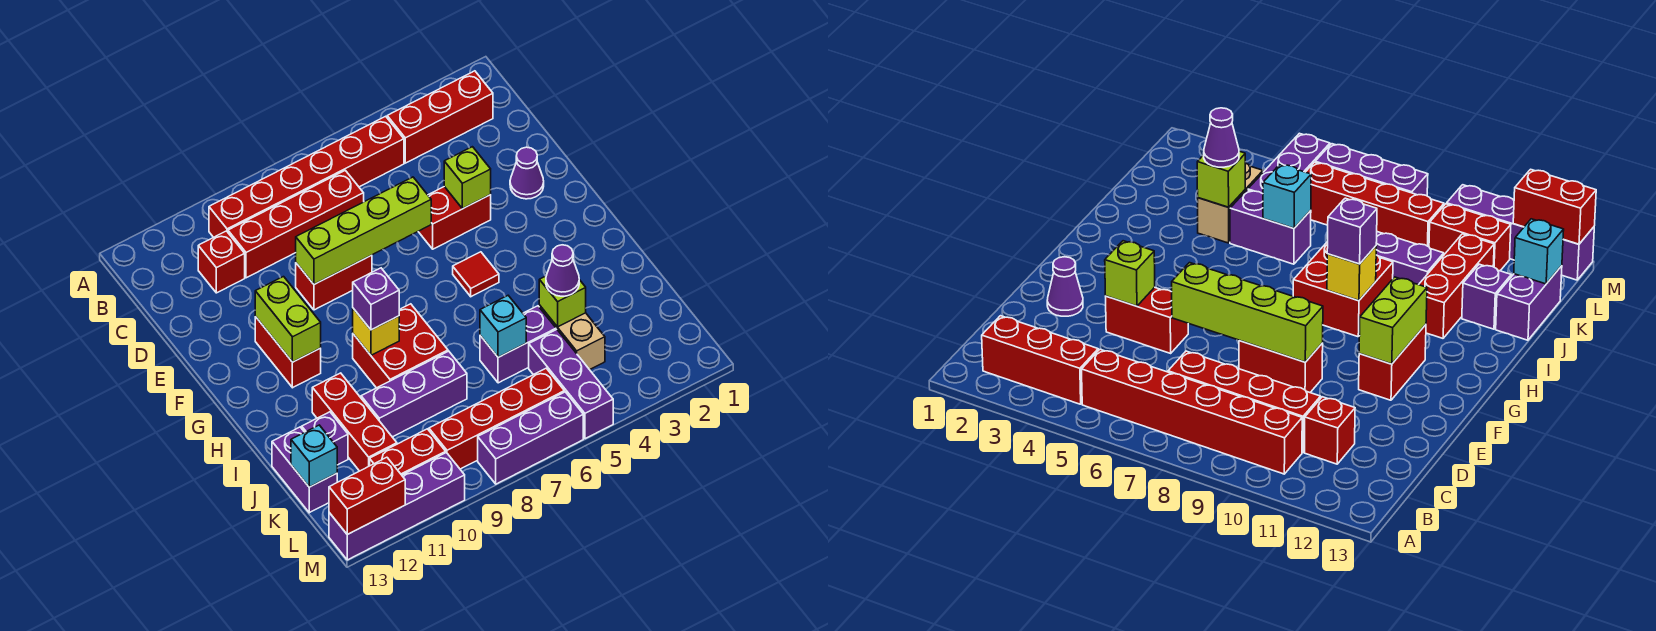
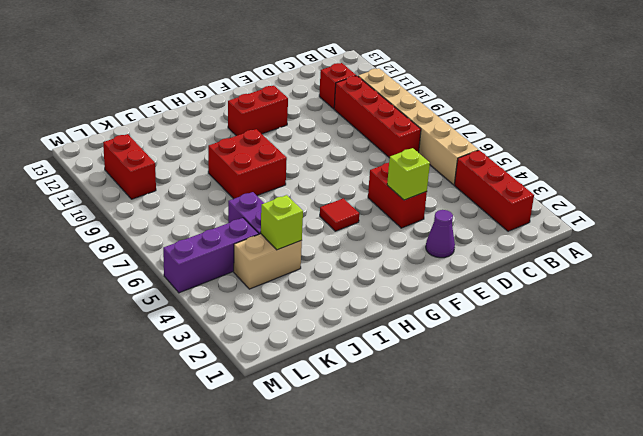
tan brick B5:B10 level 1 -> red brick B5:B10 level 1
none -> red brick E8:E9 level 1
none -> red brick I11:K11 level 1
none -> purple brick J8:J10 level 1
none -> purple brick J12 level 1

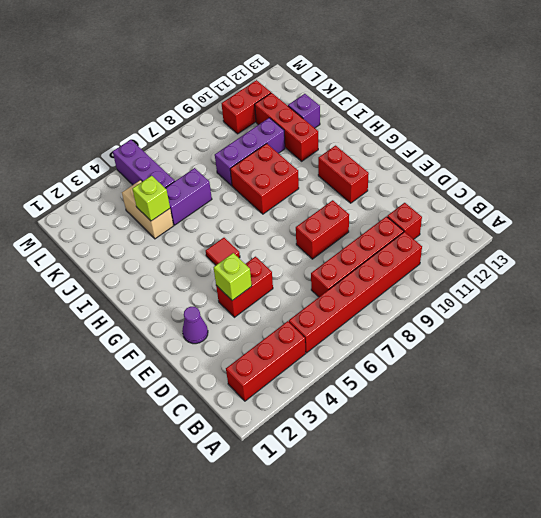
none -> purple brick J13:K13 level 1
none -> red brick L6:L9 level 1
none -> purple brick M6:M8 level 1
none -> purple brick M10:M13 level 1

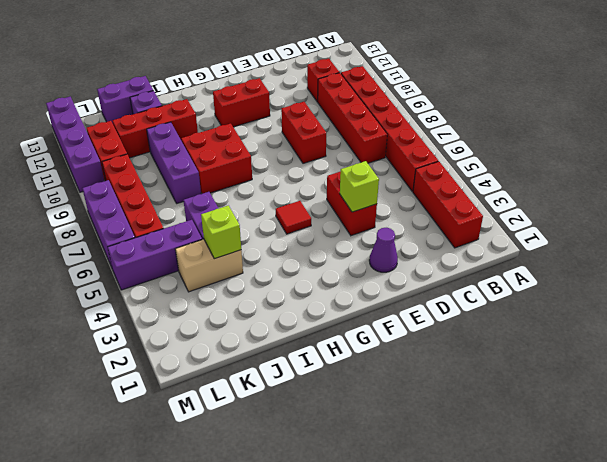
none -> lime brick E6:E9 level 2
none -> lime brick F11:G11 level 2
none -> yellow brick H9 level 2
none -> cyan brick J6 level 2

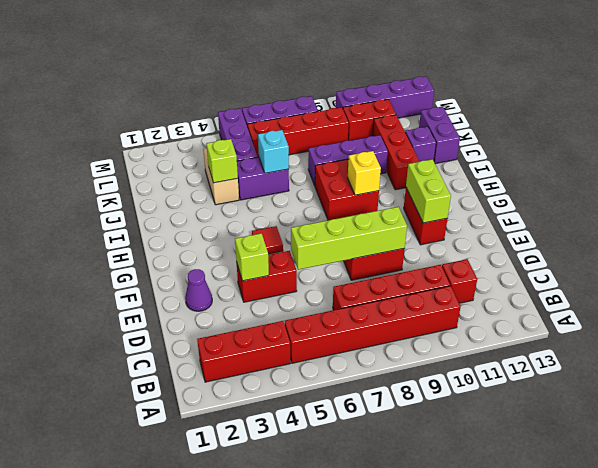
none -> cyan brick K13 level 2
none -> red brick M12:M13 level 2
none -> purple brick H9 level 3
none -> purple cone J4 level 3

